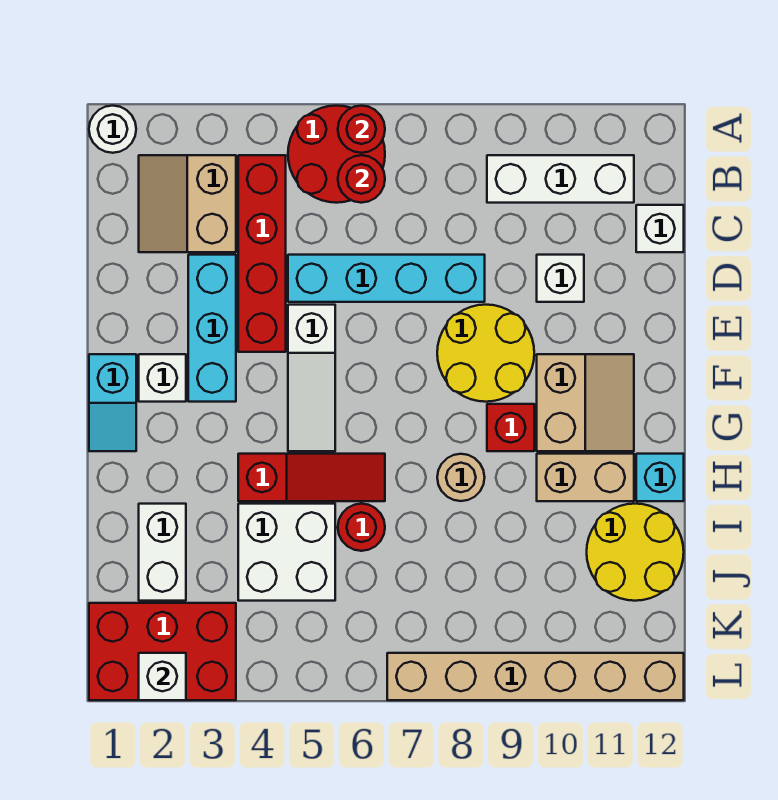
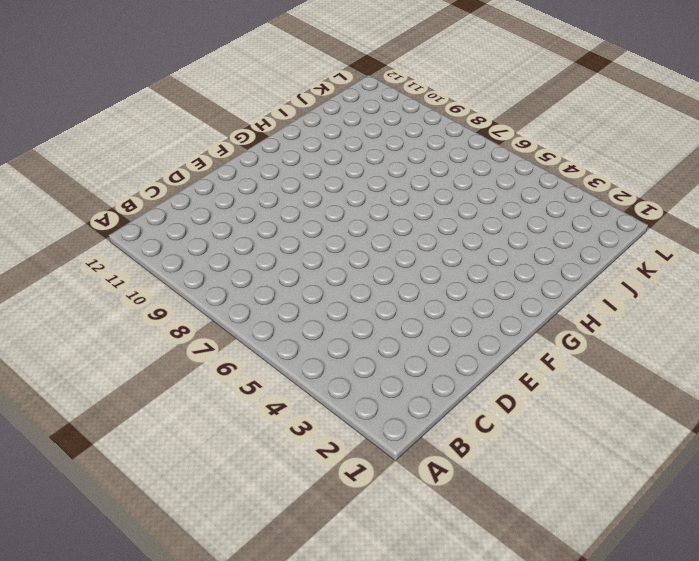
none -> white round brick A1 level 1
none -> red round brick A5:B6 level 1
none -> tan slope B2:C3 level 1 top 3

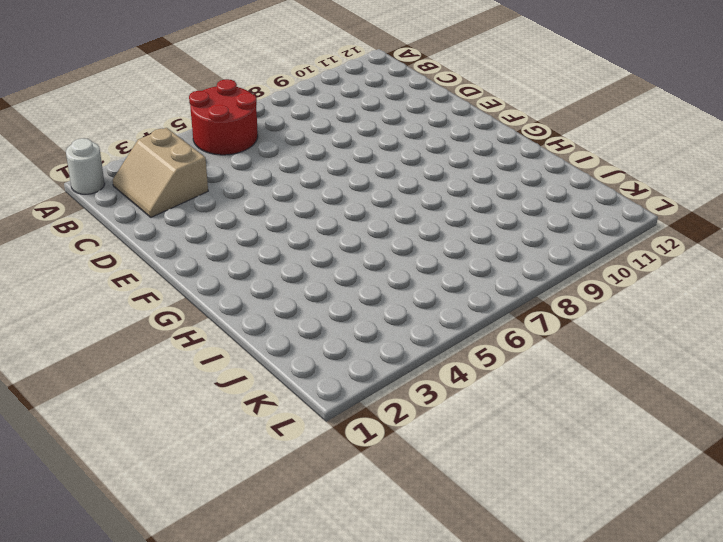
none -> red brick B4:E4 level 1
none -> white brick B9:B11 level 1
none -> white brick C12 level 1

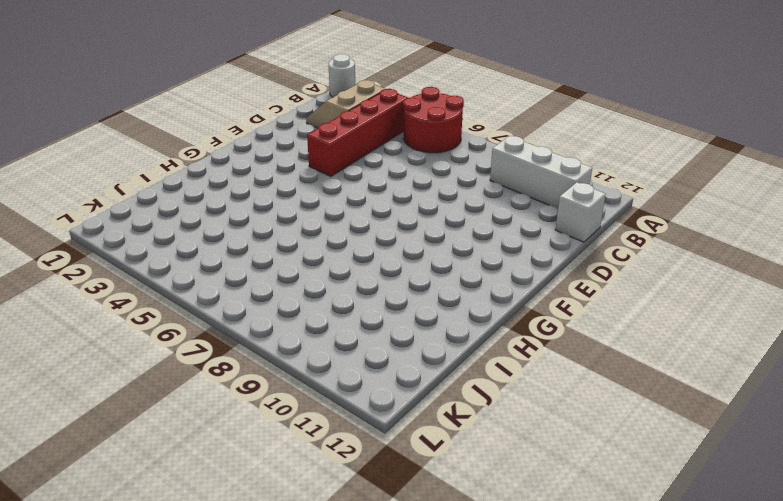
none -> cyan brick D3:F3 level 1
none -> cyan brick D5:D8 level 1
none -> white brick D10 level 1

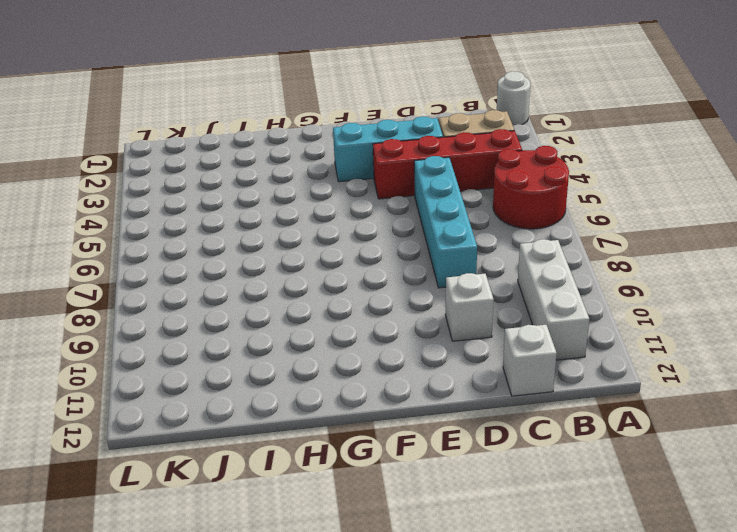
none -> white slope E5:G5 level 1 top E
none -> yellow round brick E8:F9 level 1
none -> cyan slope F1:G1 level 1 top F

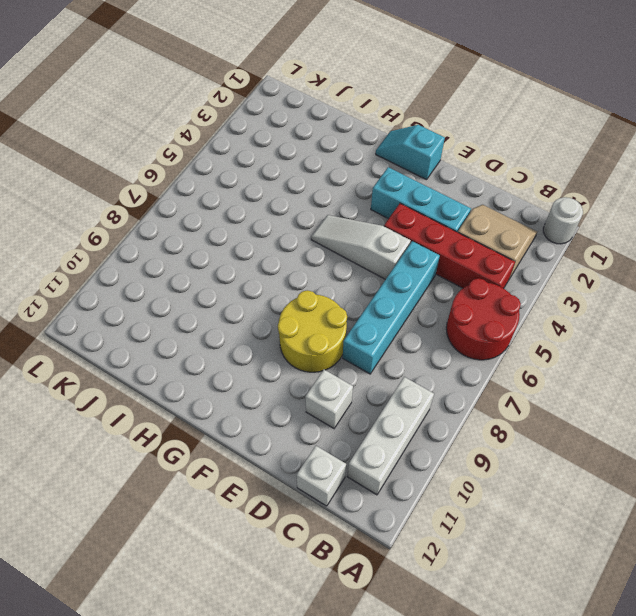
none -> white brick F2 level 1
none -> tan slope F10:G11 level 1 top 10
none -> red brick G9 level 1

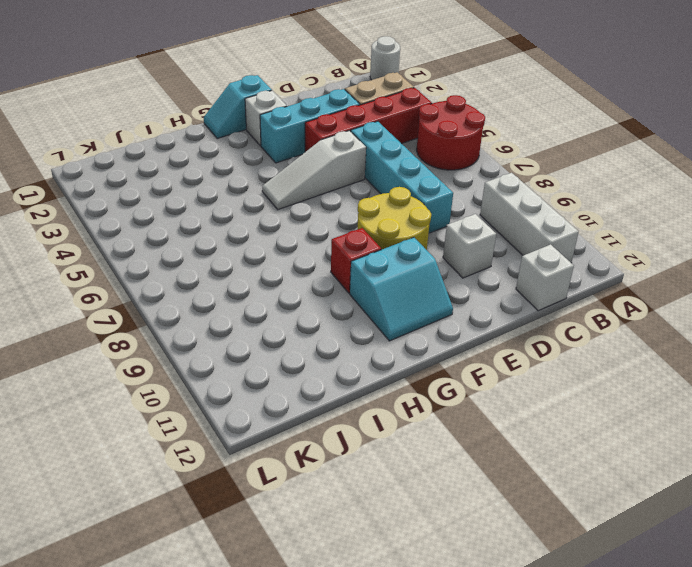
cyan slope F10:G11 level 1 top 10 -> tan slope F10:G11 level 1 top 10
none -> red slope H4:H6 level 1 top 4
none -> tan round brick H8 level 1
none -> tan brick H10:H11 level 1

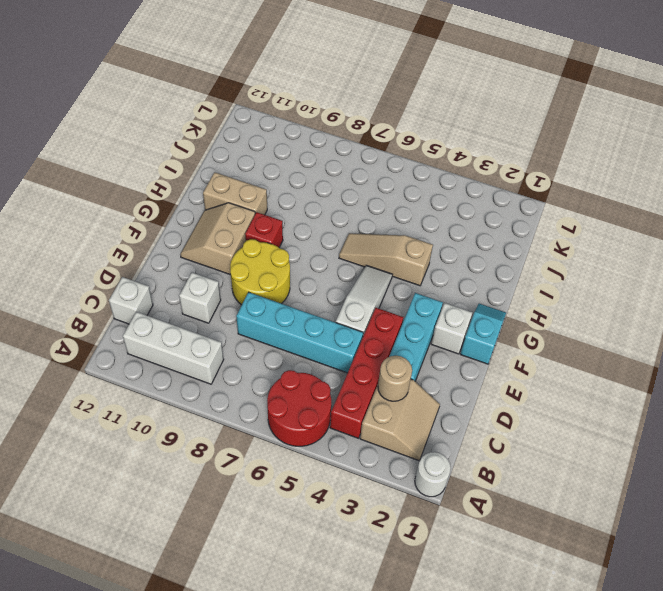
tan round brick C3 level 2 -> tan round brick H8 level 1
tan slope H4:H6 level 1 top 4 -> red slope H4:H6 level 1 top 4
none -> cyan brick H12 level 1
none -> white brick I2:J2 level 1
none -> white brick I4:J5 level 1

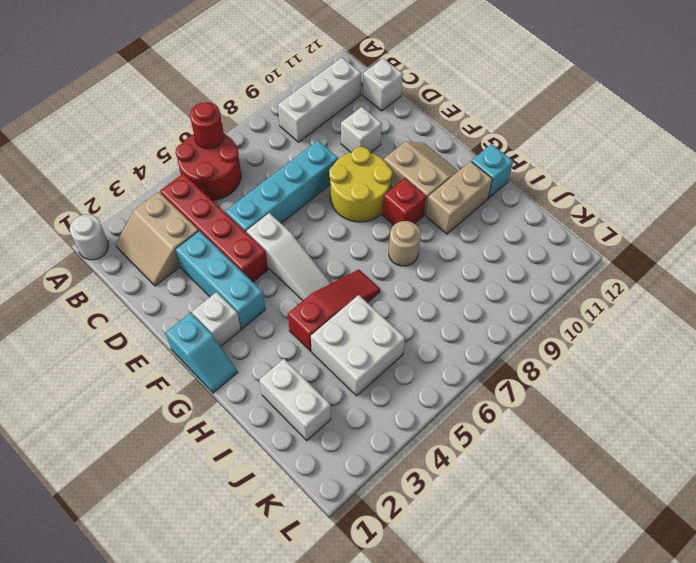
none -> red round brick I6 level 1
none -> yellow round brick I11:J12 level 1
none -> red brick K1:L3 level 1

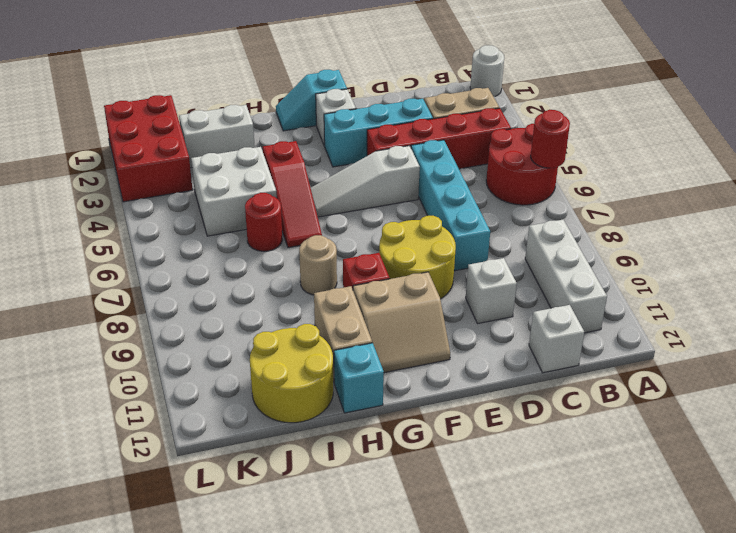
none -> tan brick L7:L12 level 1
none -> red round brick B6 level 2
none -> white brick L2 level 2

